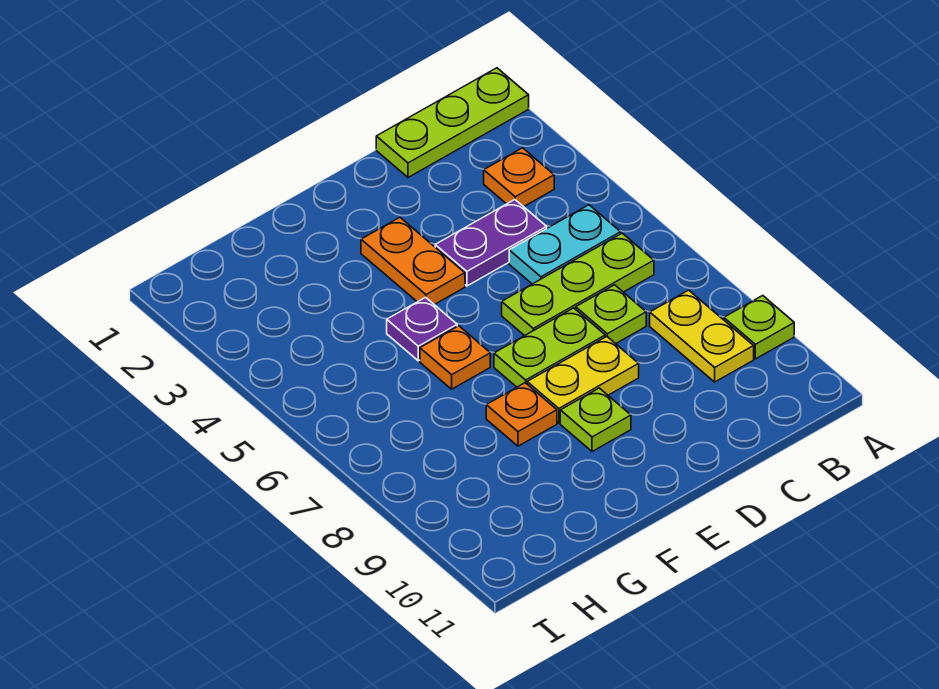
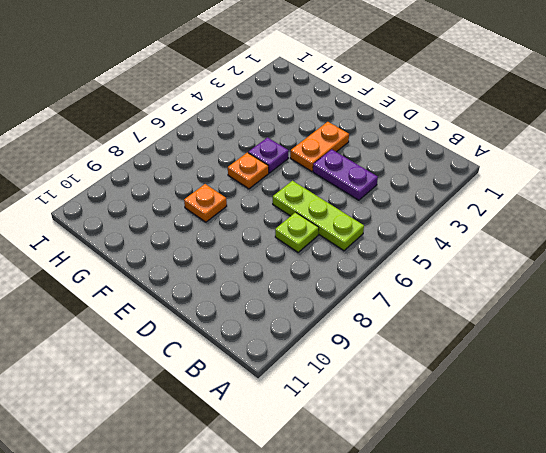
none -> lime plate A1:C1 level 1
none -> lime plate A9 level 1
none -> orange plate B3 level 1

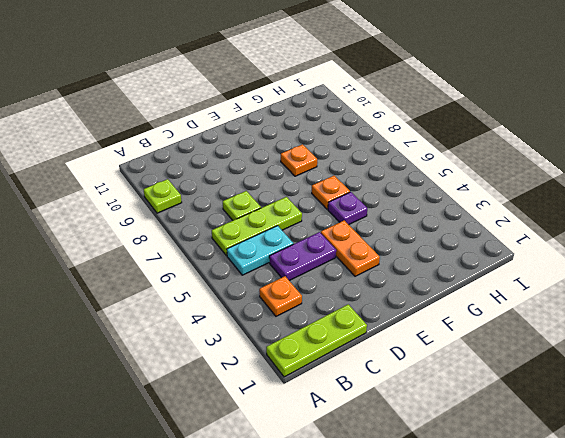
none -> yellow plate B8:B9 level 1
none -> lime plate D7:E7 level 1
none -> yellow plate D8:E8 level 1

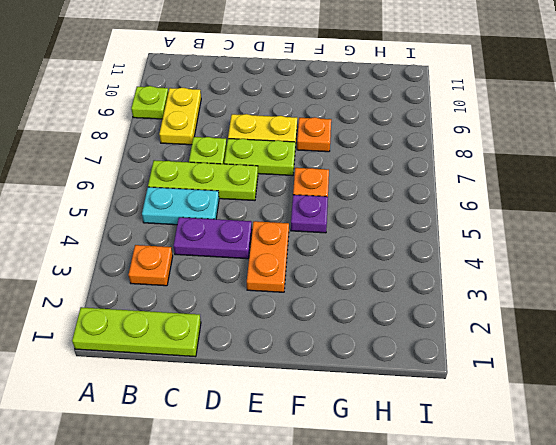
none -> lime plate E9 level 1

